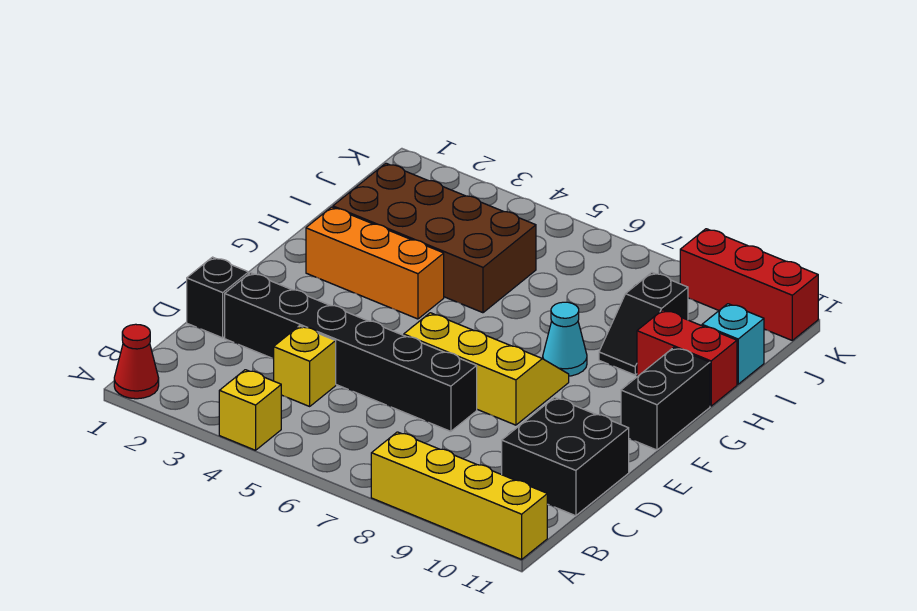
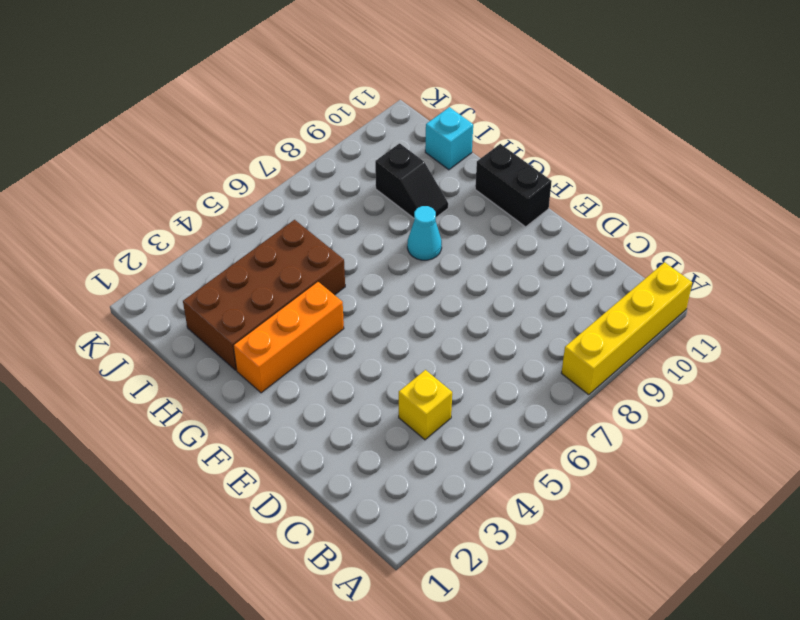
none -> red cone A1 level 1
none -> yellow brick A4 level 1
none -> black brick C10:D11 level 1

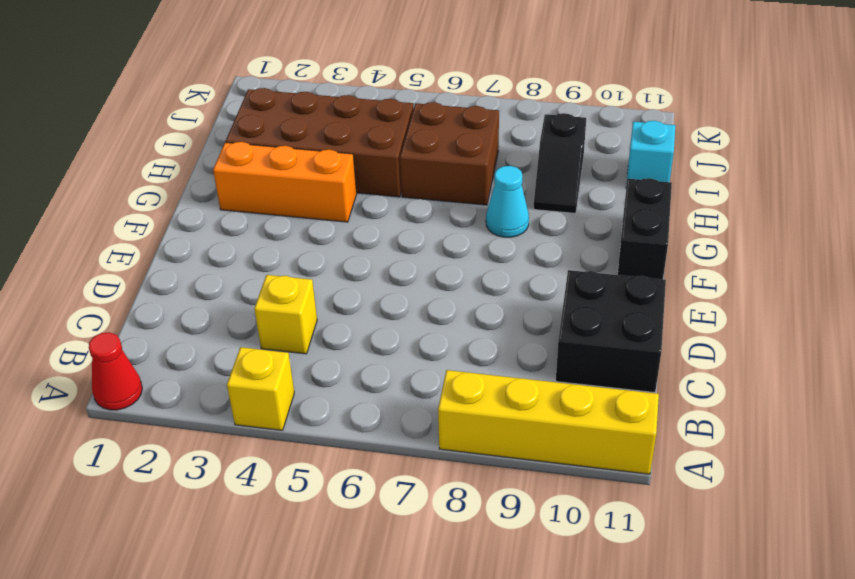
brown brick H6:I7 level 1 -> none
none -> black brick D1 level 1
none -> black brick D2:D7 level 1
none -> yellow slope E6:F8 level 1 top E

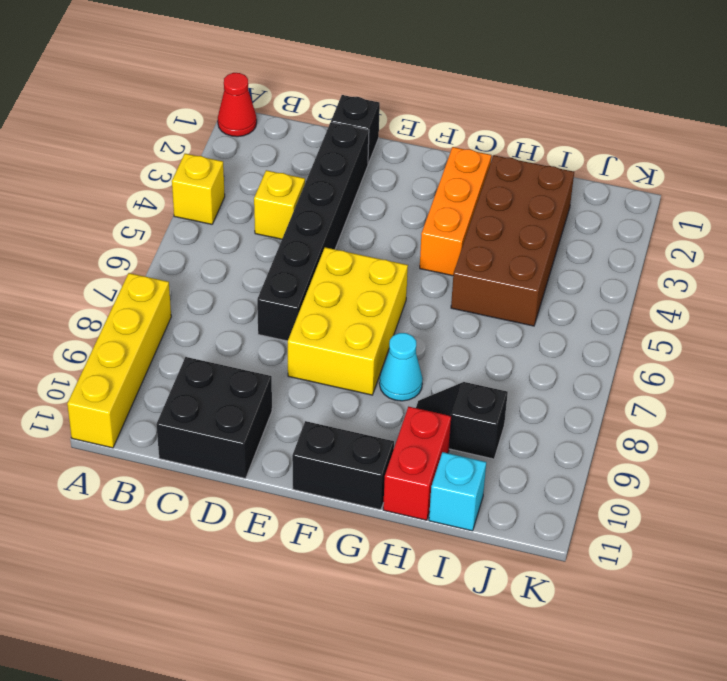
yellow brick E6:F8 level 1 -> yellow slope E6:F8 level 1 top E
none -> red brick K9:K11 level 1

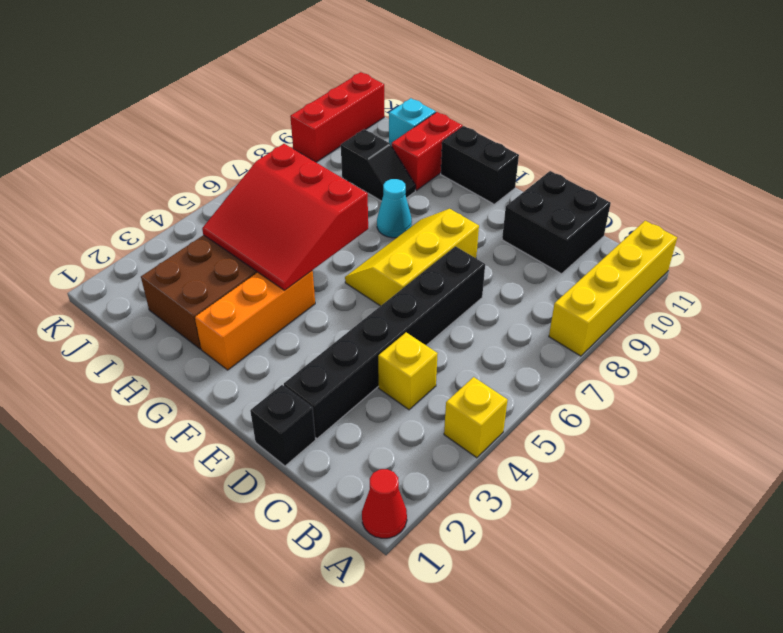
red slope G4:I6 level 2 top 6 -> none

